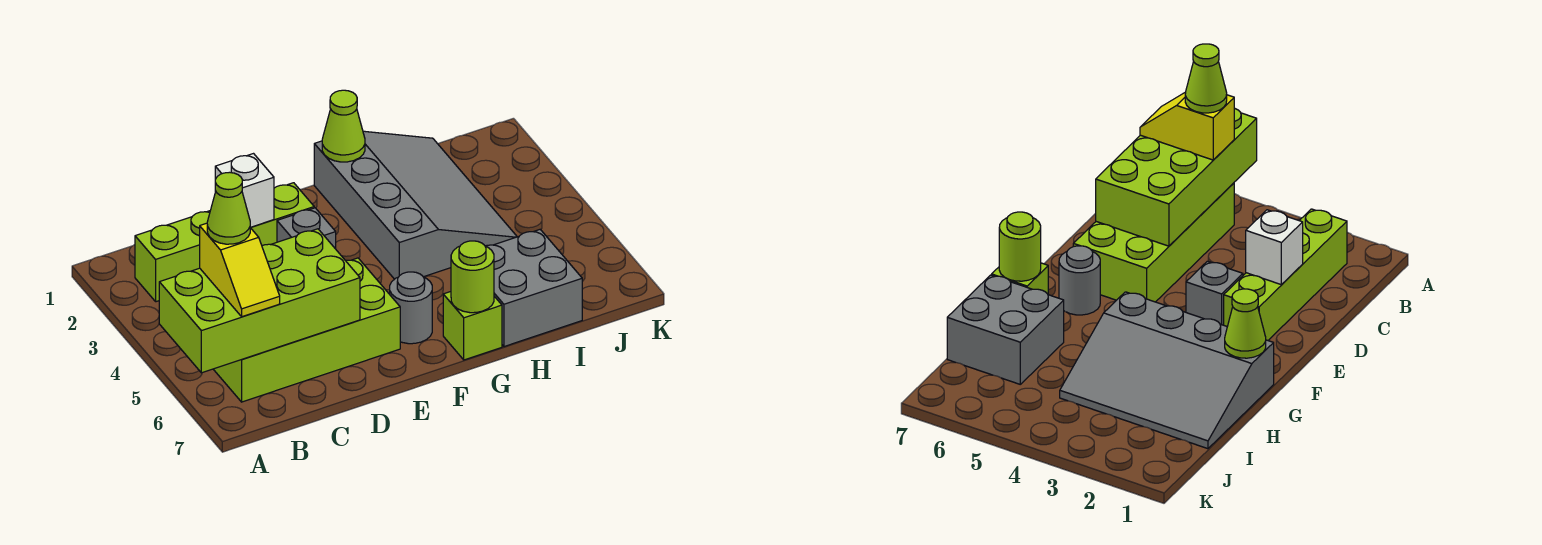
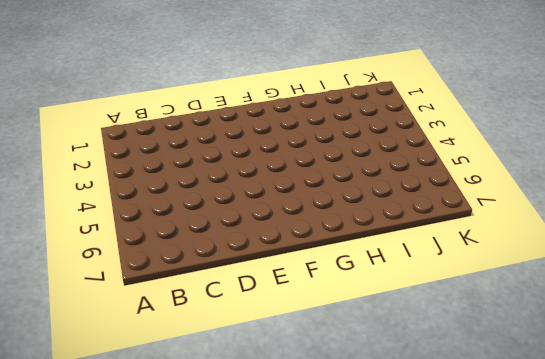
none -> lime brick B2:E2 level 1
none -> lime brick B5:E6 level 1
none -> grey brick E3 level 1

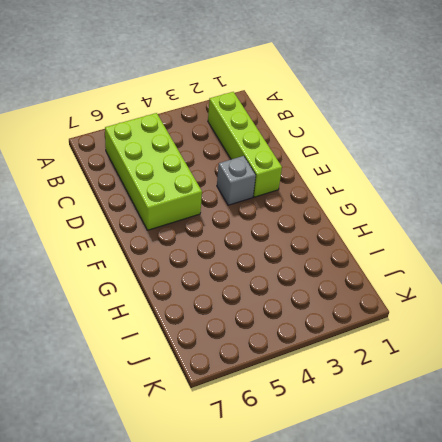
none -> grey round brick F6 level 1
none -> grey slope G1:I4 level 1 top G
none -> lime brick G7 level 1

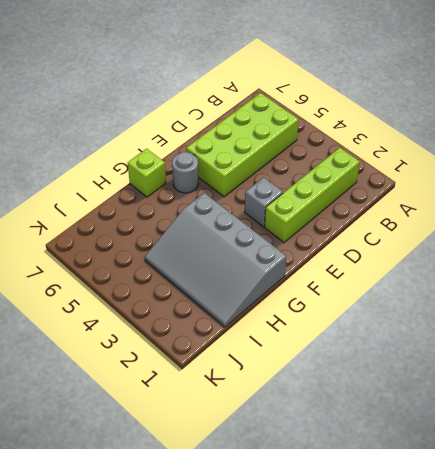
none -> grey brick H6:I7 level 1
none -> lime brick A5:D6 level 2
none -> white brick D2 level 2

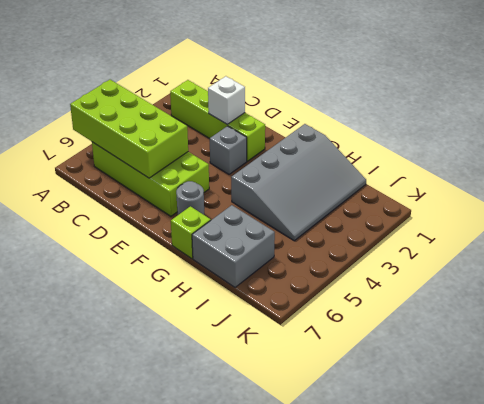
none -> lime cone G1 level 2
none -> lime round brick G7 level 2
none -> yellow slope B5:B6 level 3 top 5

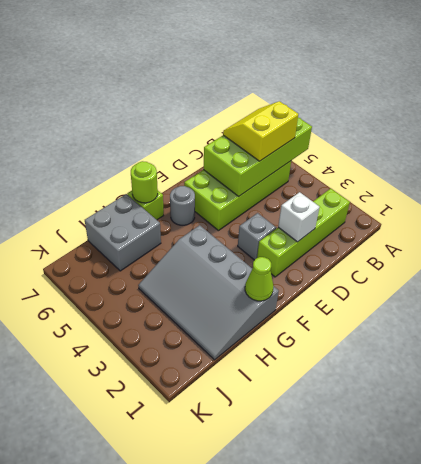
yellow slope B5:C6 level 3 top 5 -> yellow slope B5:B6 level 3 top 5
none -> lime cone B5 level 4

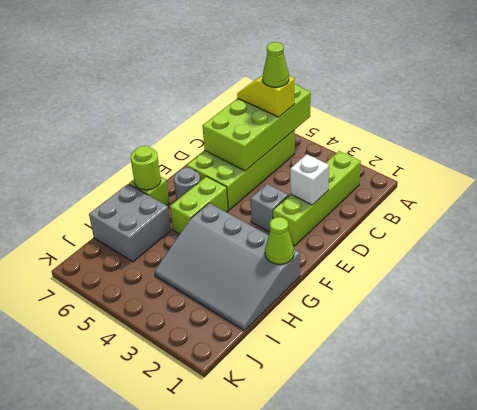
lime brick F5:G5 level 1 -> none

